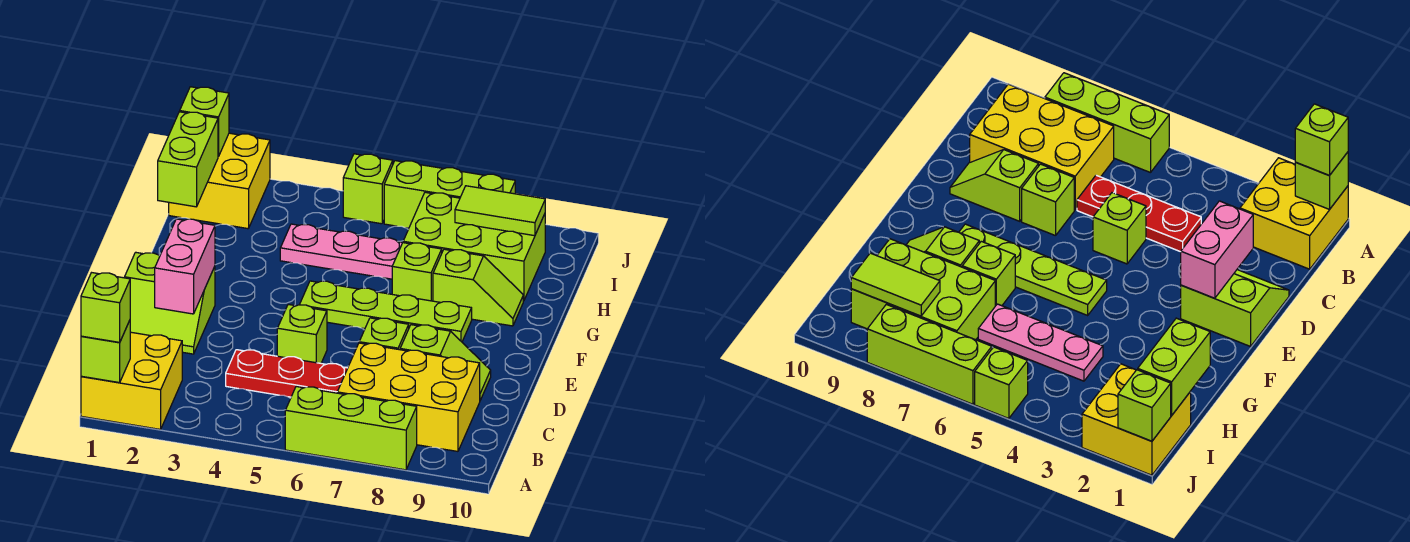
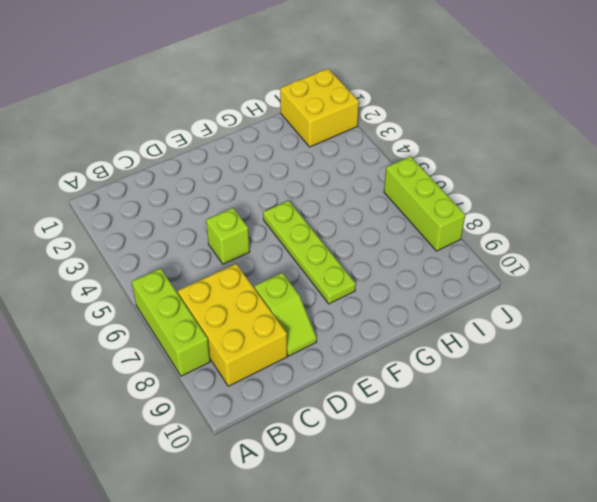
none -> yellow brick A1:B2 level 1
none -> red plate C4:C6 level 1
none -> lime slope D1:E2 level 1 top E

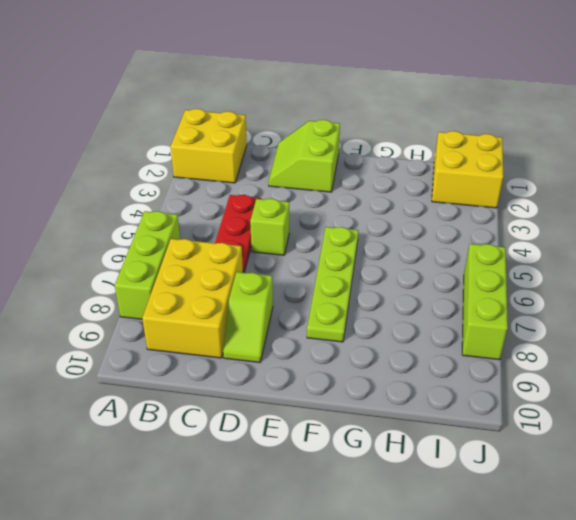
none -> lime brick D7 level 1
none -> lime brick G7 level 1
none -> lime slope G8:G9 level 1 top 8

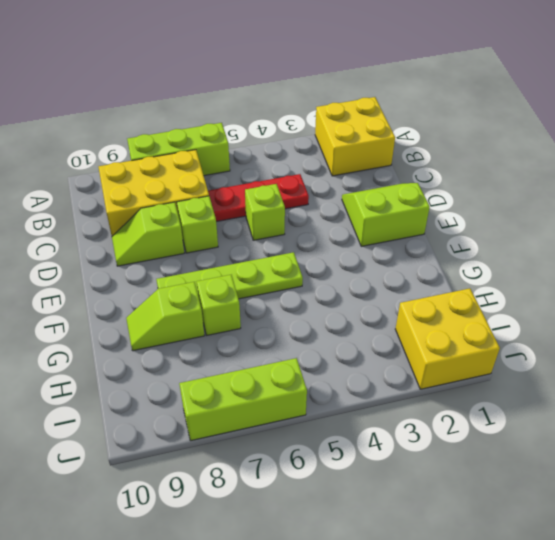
none -> pink plate H4:H6 level 1
none -> lime brick H7:I9 level 1
none -> lime brick J5 level 1

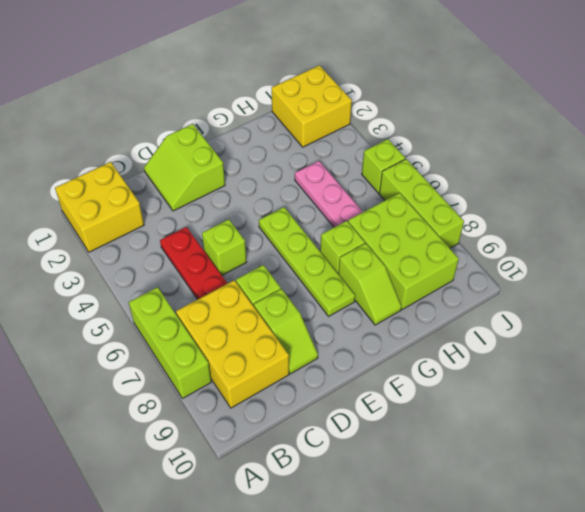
none -> lime brick A1 level 2
none -> pink brick D2:E2 level 2
none -> lime brick H1:I1 level 2

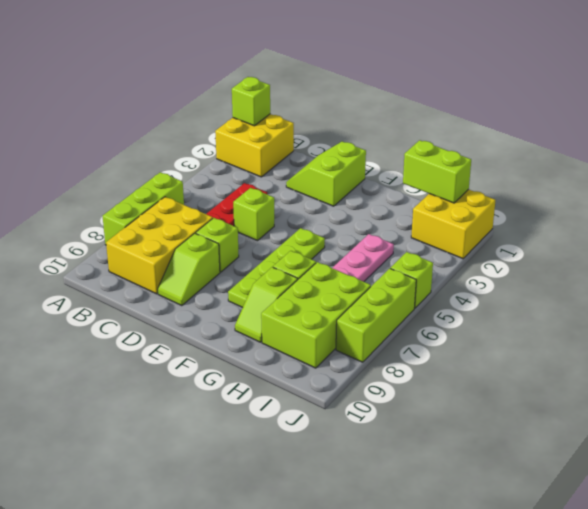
none -> pink brick D2:E2 level 2
none -> lime tile I8:I9 level 2
none -> lime brick J1 level 2

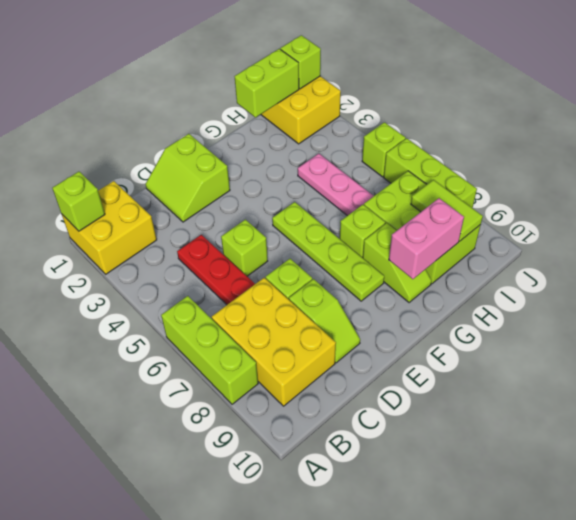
pink brick G9:H9 level 2 -> pink brick D2:E2 level 2
none -> lime brick A1 level 3

